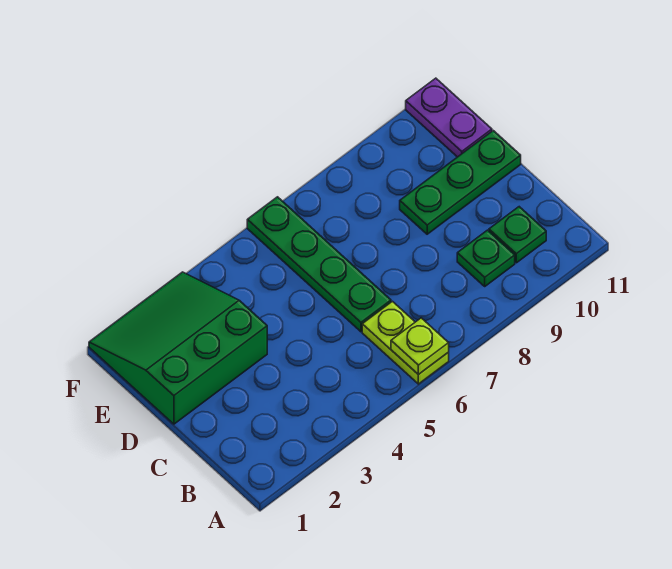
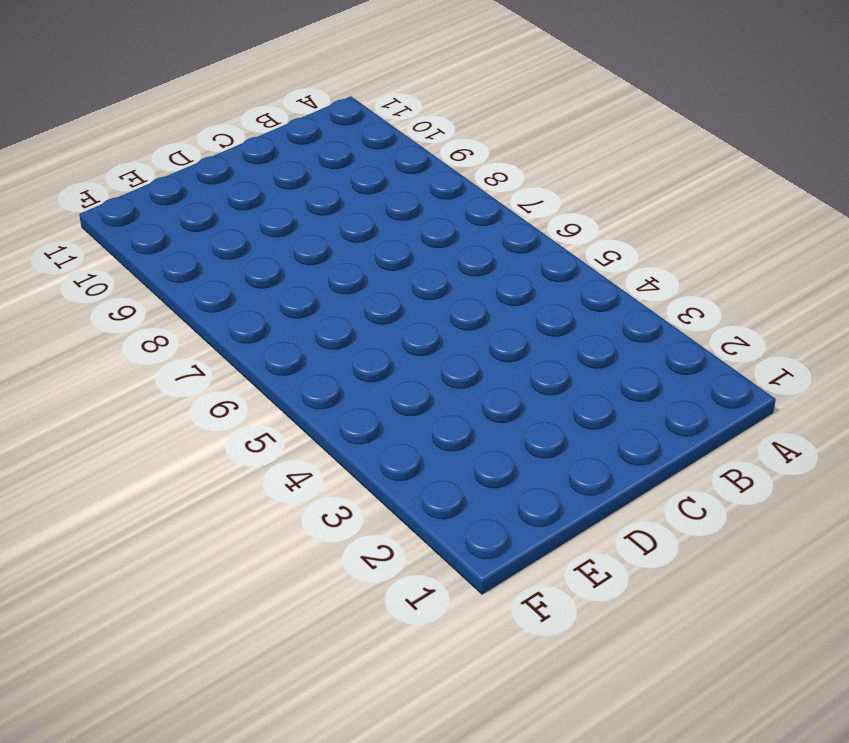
none -> lime plate A6:B6 level 1
none -> green plate B9 level 1

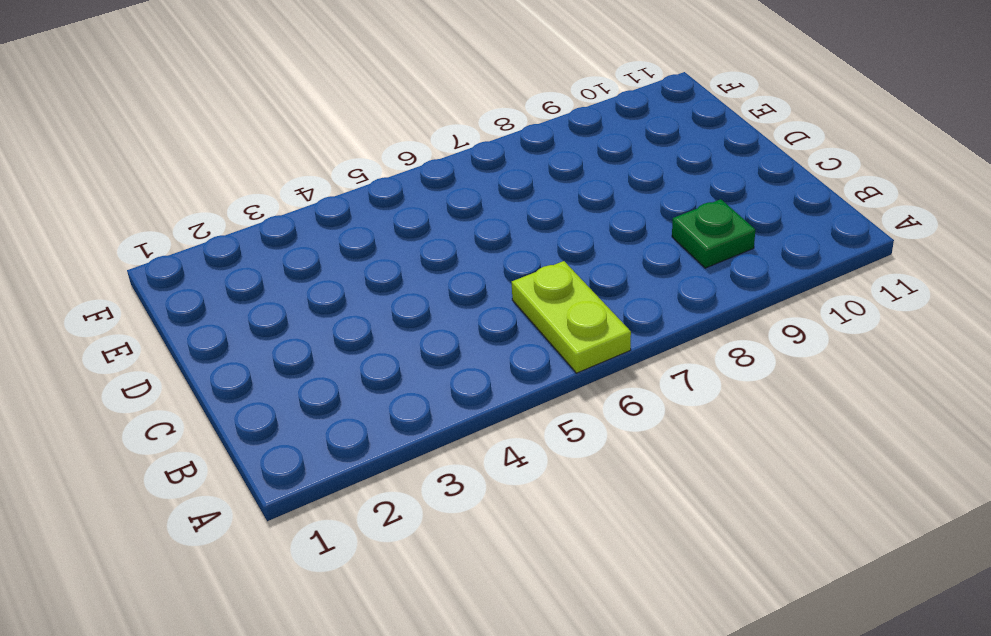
none -> green plate B10 level 1
none -> green plate C6:F6 level 1

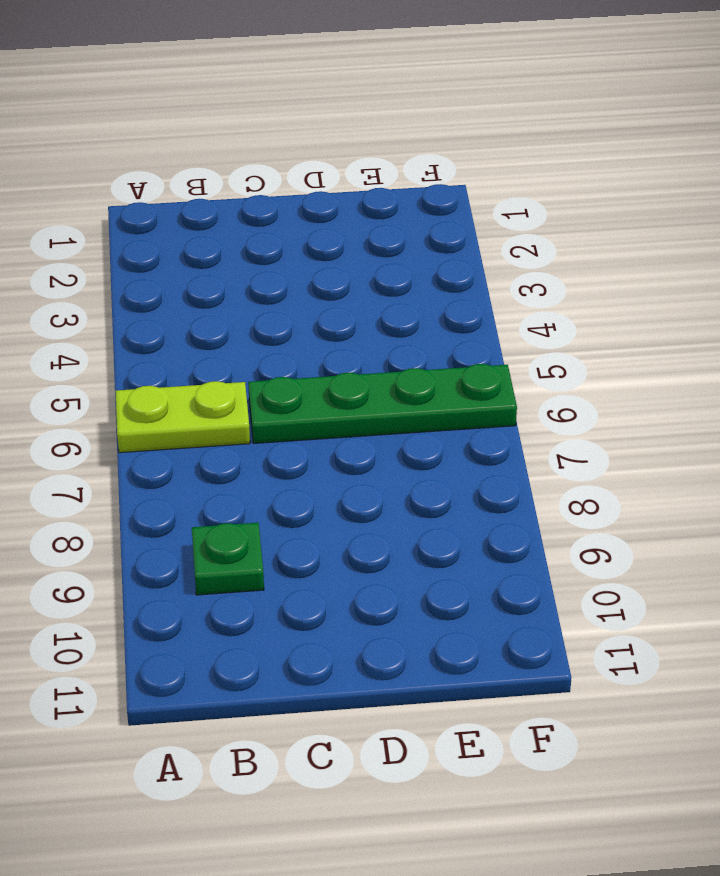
none -> green plate B10 level 1
none -> green slope D1:F3 level 1 top D

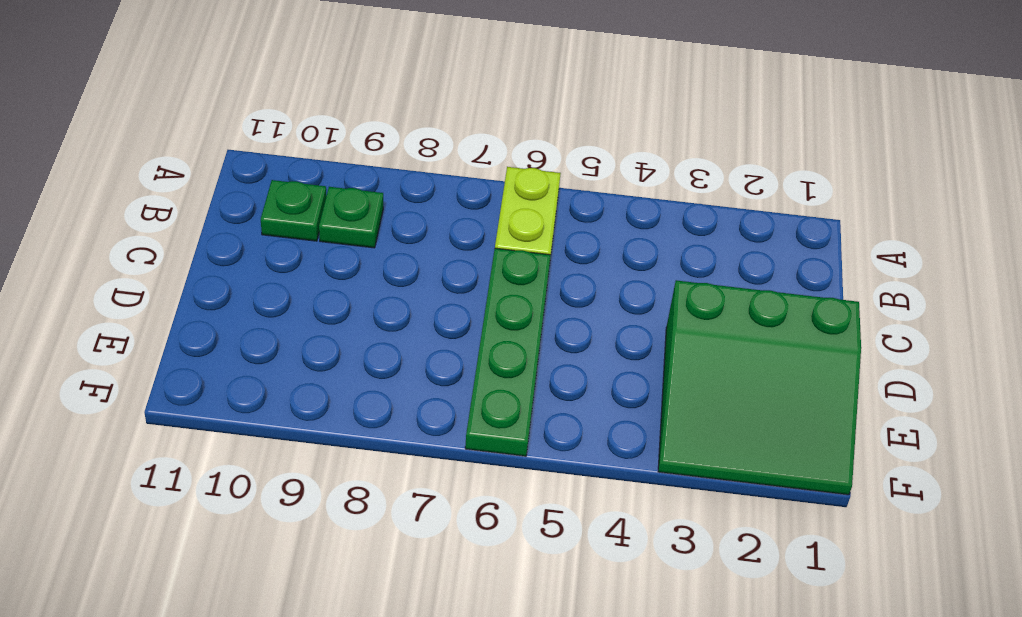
none -> green plate D9:D11 level 1
none -> purple plate E11:F11 level 1

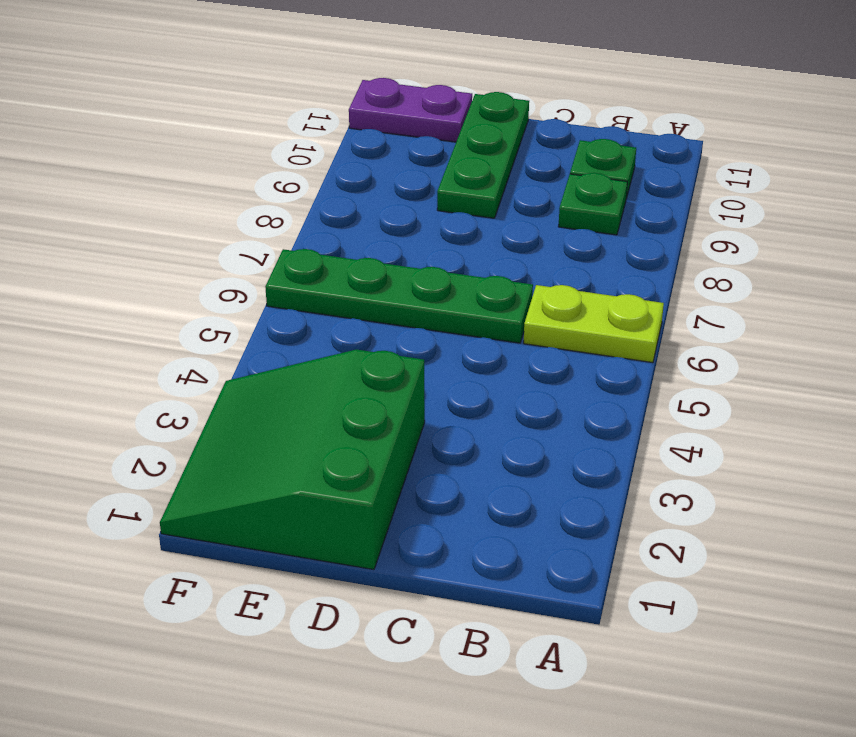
none -> lime plate A6 level 2

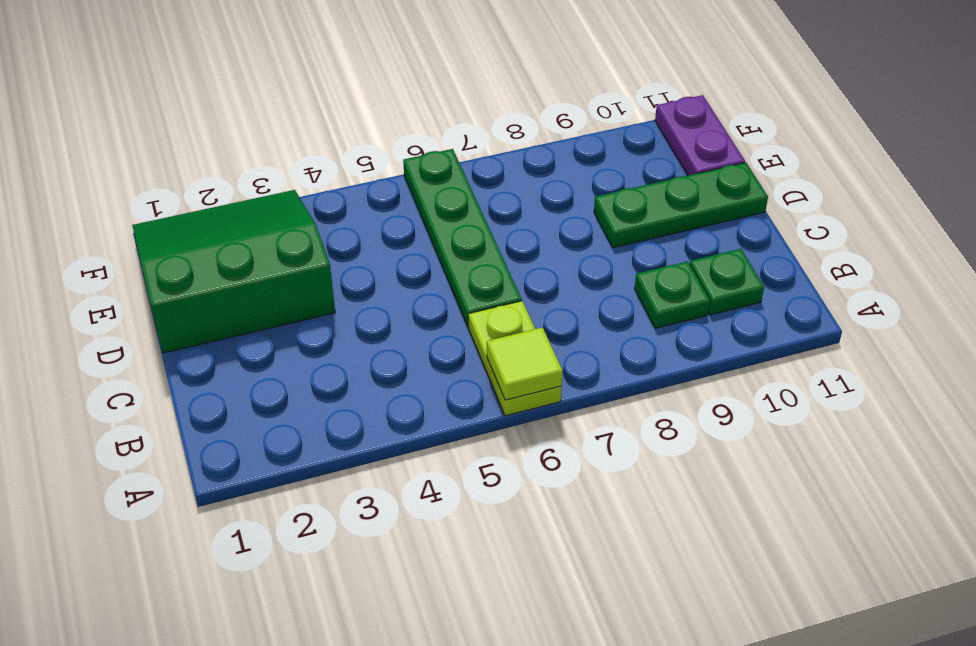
lime tile A6 level 2 -> lime plate A6 level 2

